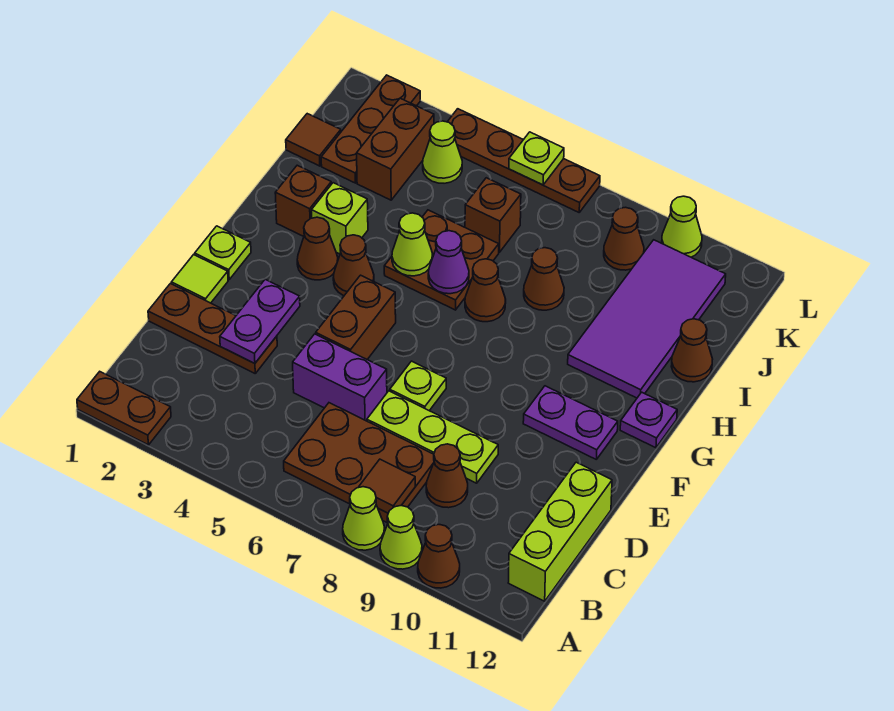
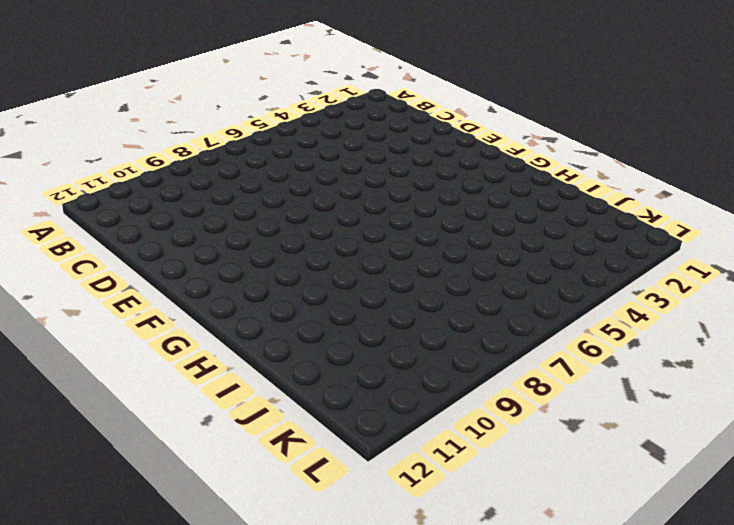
none -> brown plate A1:A2 level 1
none -> lime cone A8 level 1
none -> lime cone A9 level 1
none -> brown cone A10 level 1

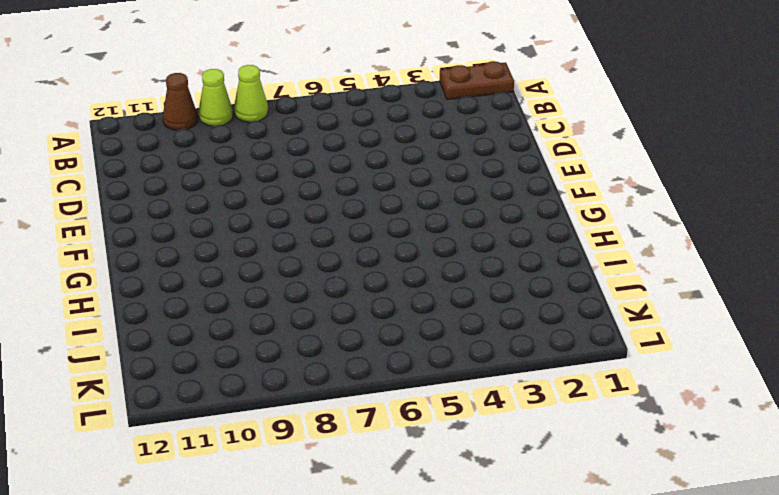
none -> brown plate B6:C8 level 1
none -> lime brick B12:D12 level 1
none -> brown cone C9 level 1
none -> brown plate D1:D3 level 1

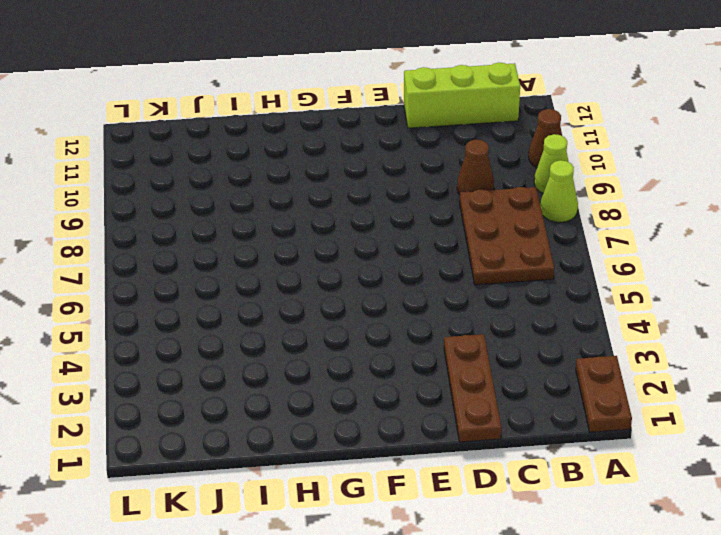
none -> purple brick D5:D6 level 1
none -> lime plate D7:D9 level 1
none -> lime tile E1 level 1
none -> brown brick E5:F5 level 1

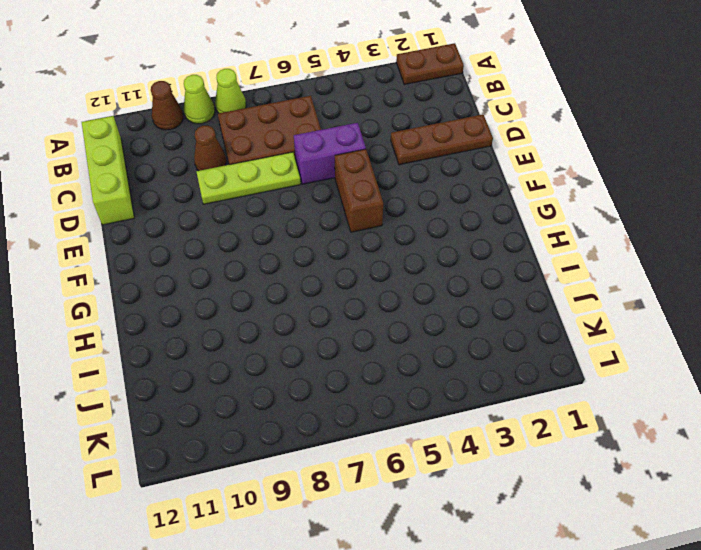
none -> lime tile E1 level 1
none -> lime plate E7 level 1
none -> lime plate F1 level 1
none -> purple plate F10:F11 level 1

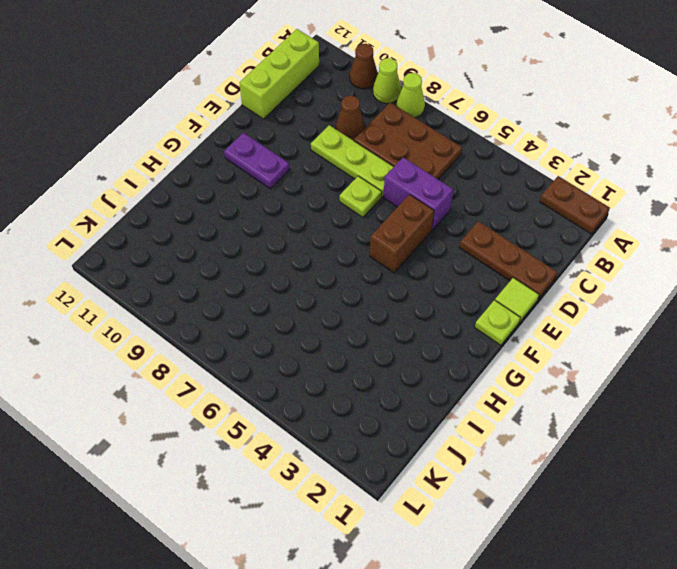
none -> brown cone G3 level 1
none -> brown cone G4 level 1
none -> purple plate G12 level 1
none -> brown brick H2 level 1

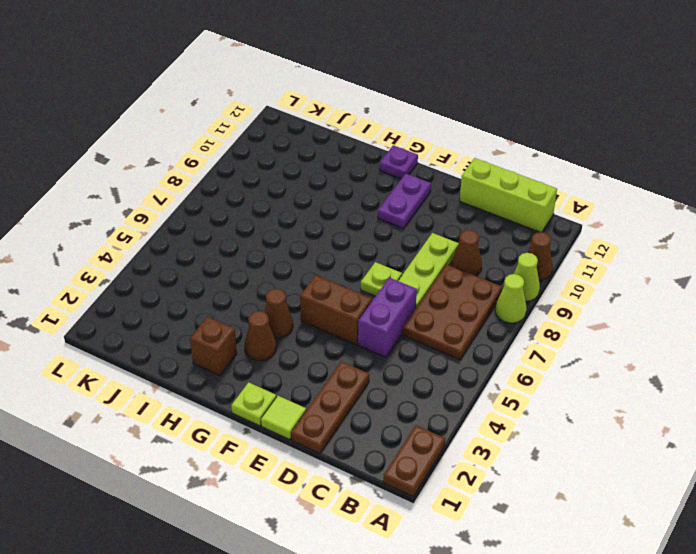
none -> lime brick H3 level 1
none -> brown plate H5:I6 level 1
none -> brown cone H7 level 1
none -> purple tile H10:K11 level 1

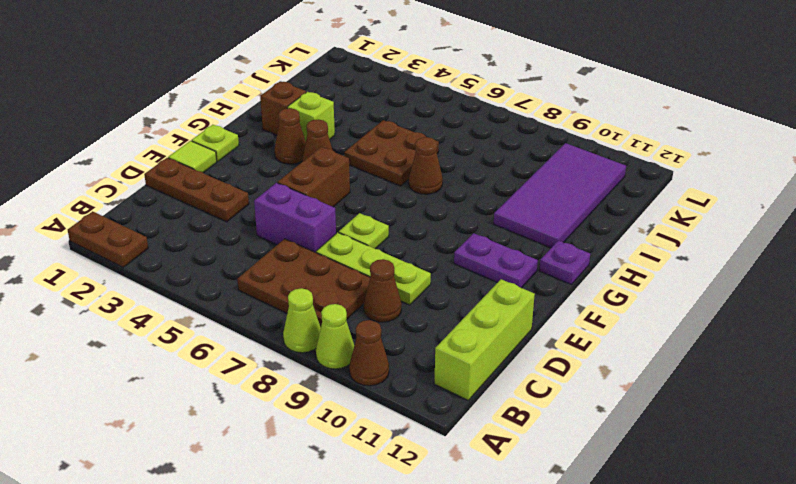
none -> brown cone I8 level 1
none -> brown cone I12 level 1
none -> brown tile J1 level 1
none -> brown plate J2:L2 level 1

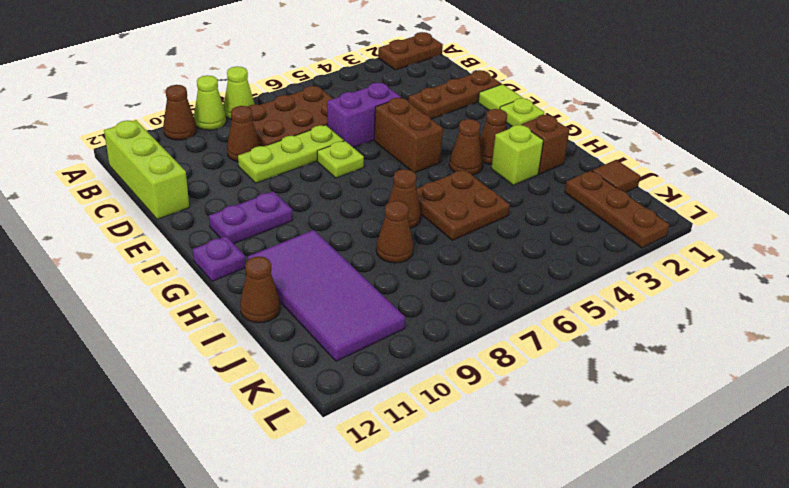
none -> brown brick J3:K3 level 1
none -> brown brick J6 level 1
none -> lime cone K4 level 1
none -> brown cone K9 level 1

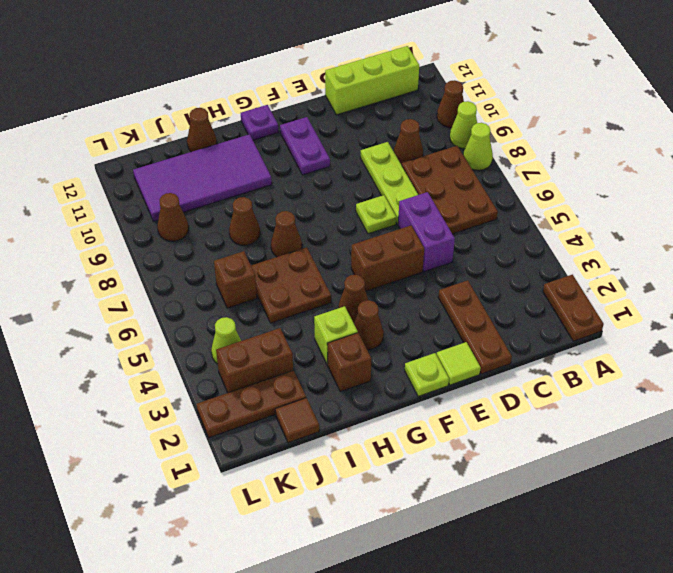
none -> brown plate L4:L7 level 1
none -> lime cone L10 level 1
none -> brown tile B8 level 2
none -> purple plate D3:E3 level 2

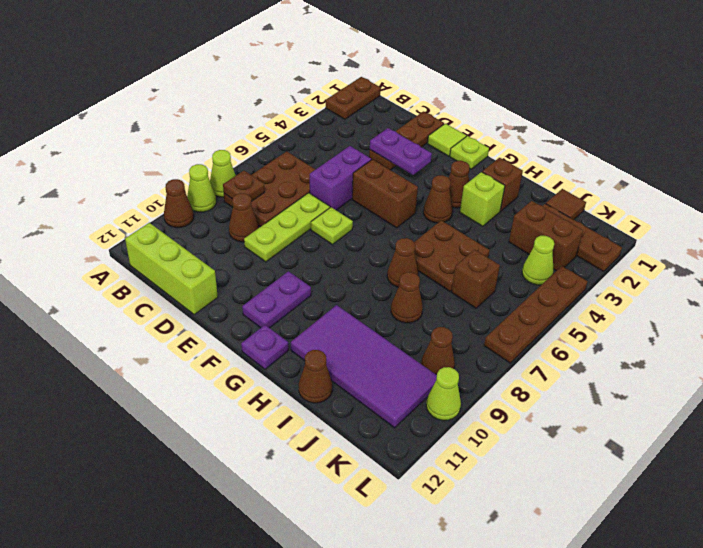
brown plate B8 level 2 -> brown tile B8 level 2
none -> lime cone H5 level 2
none -> purple cone H6 level 2
none -> lime plate L6 level 2

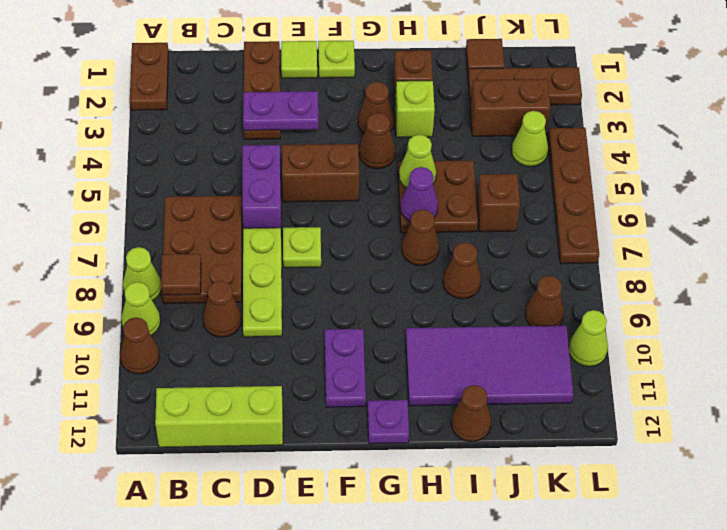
none -> lime plate L6 level 2

